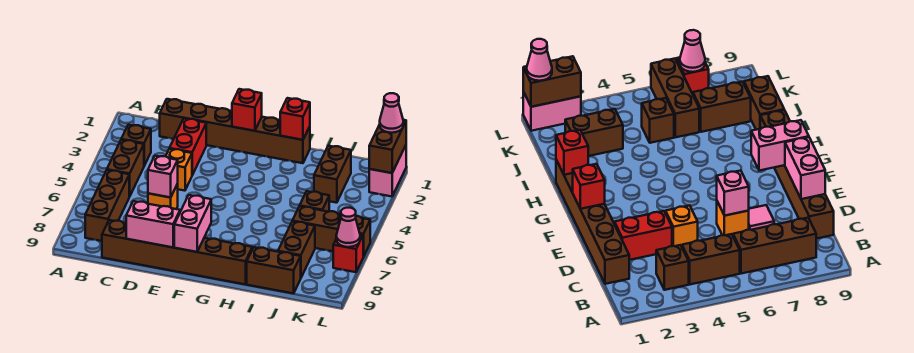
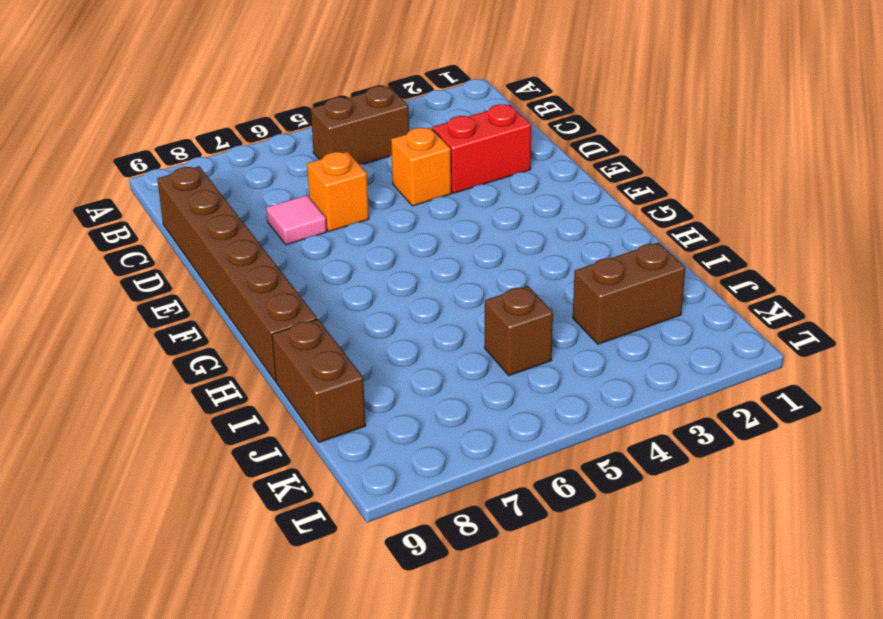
none -> brown brick B3 level 1
none -> brown brick B6:B8 level 1
none -> brown brick C1:H1 level 1

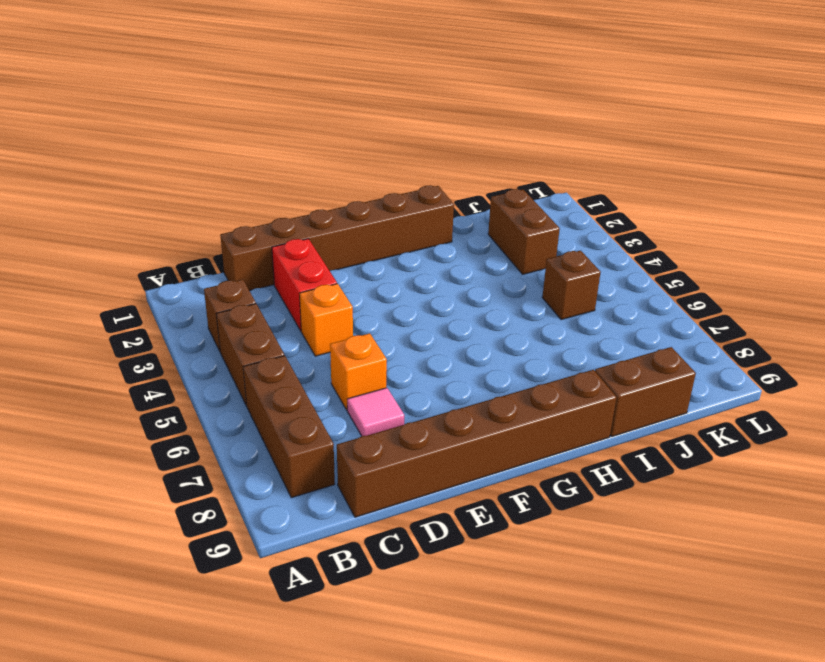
none -> brown brick J6:L6 level 1
none -> brown brick J7:J8 level 1
none -> pink brick L1:L2 level 1

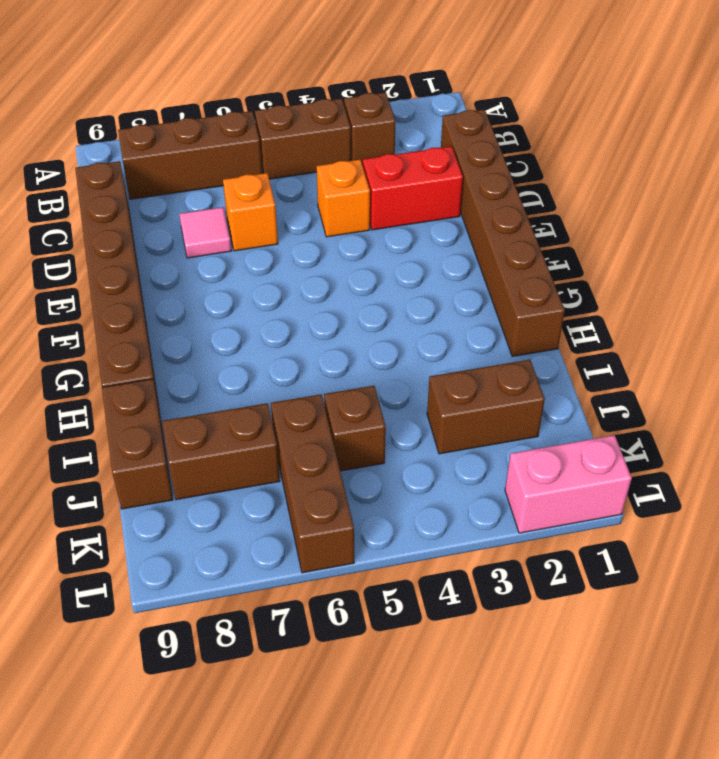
none -> red brick L7 level 1
none -> pink brick D6 level 2
none -> pink brick D9:E9 level 2

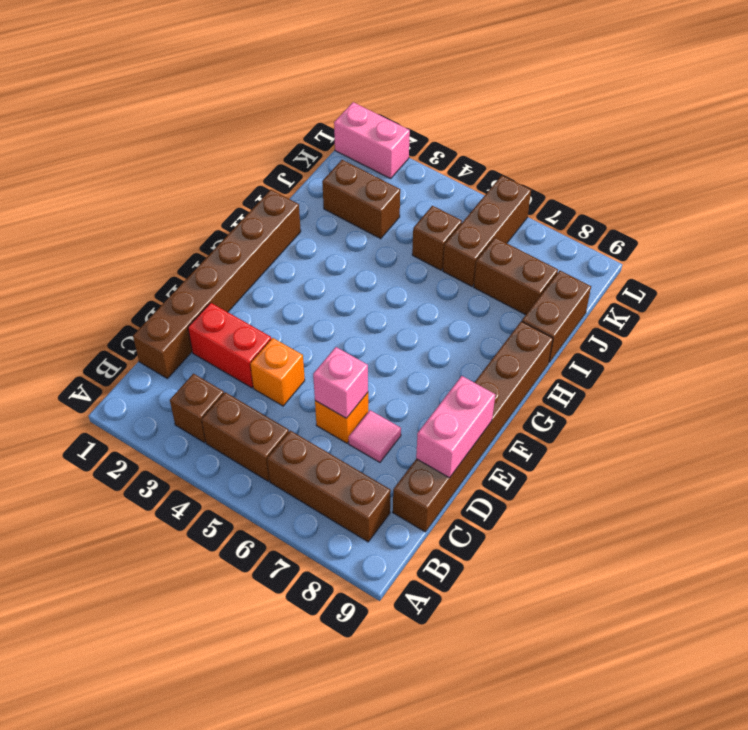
none -> red brick L7 level 1
none -> red brick F1 level 2
none -> pink brick F8:F9 level 2

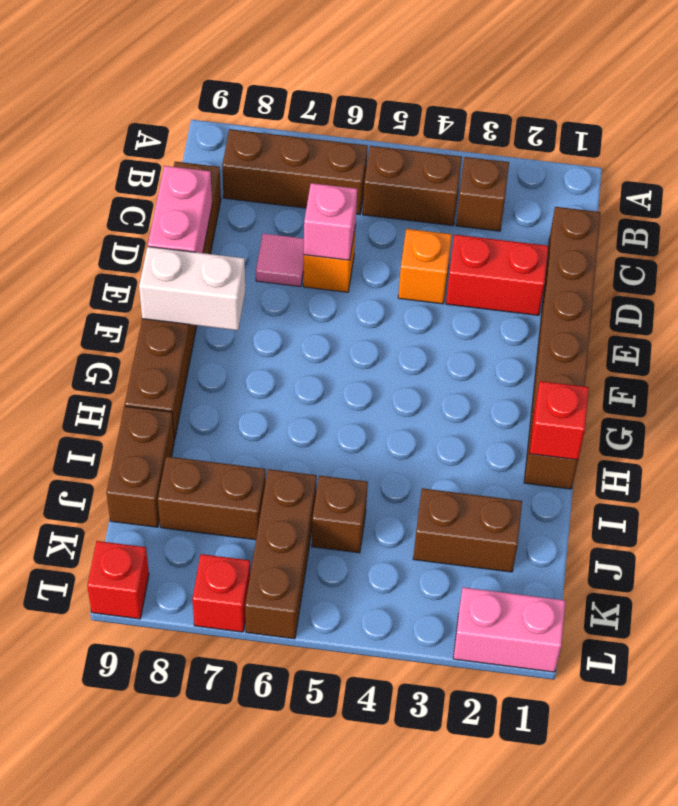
white brick F8:F9 level 2 -> pink brick F8:F9 level 2
red brick L9 level 1 -> red brick F1 level 2
none -> brown brick L1:L2 level 2
none -> pink cone L7 level 2
none -> pink cone L1 level 3

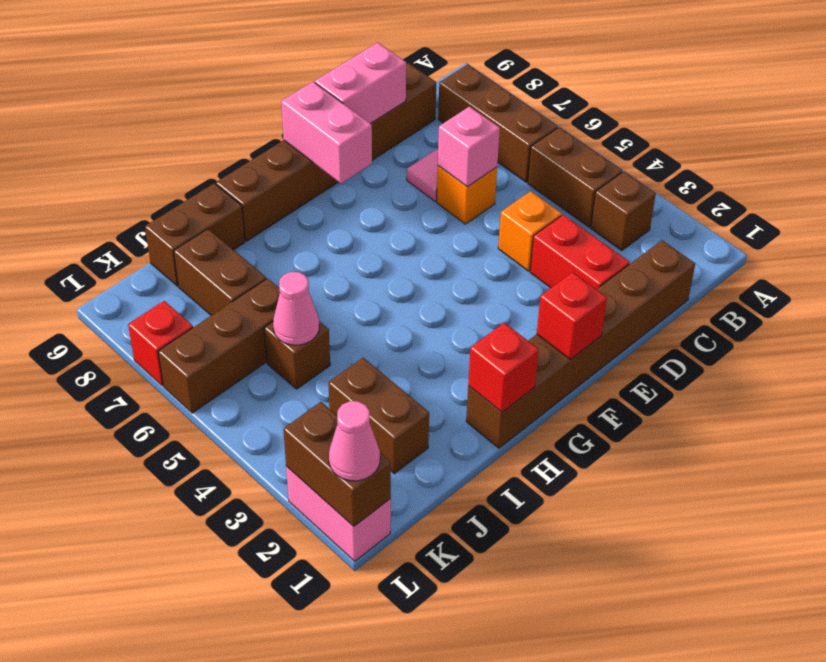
pink cone J5 level 2 -> pink cone L7 level 2

